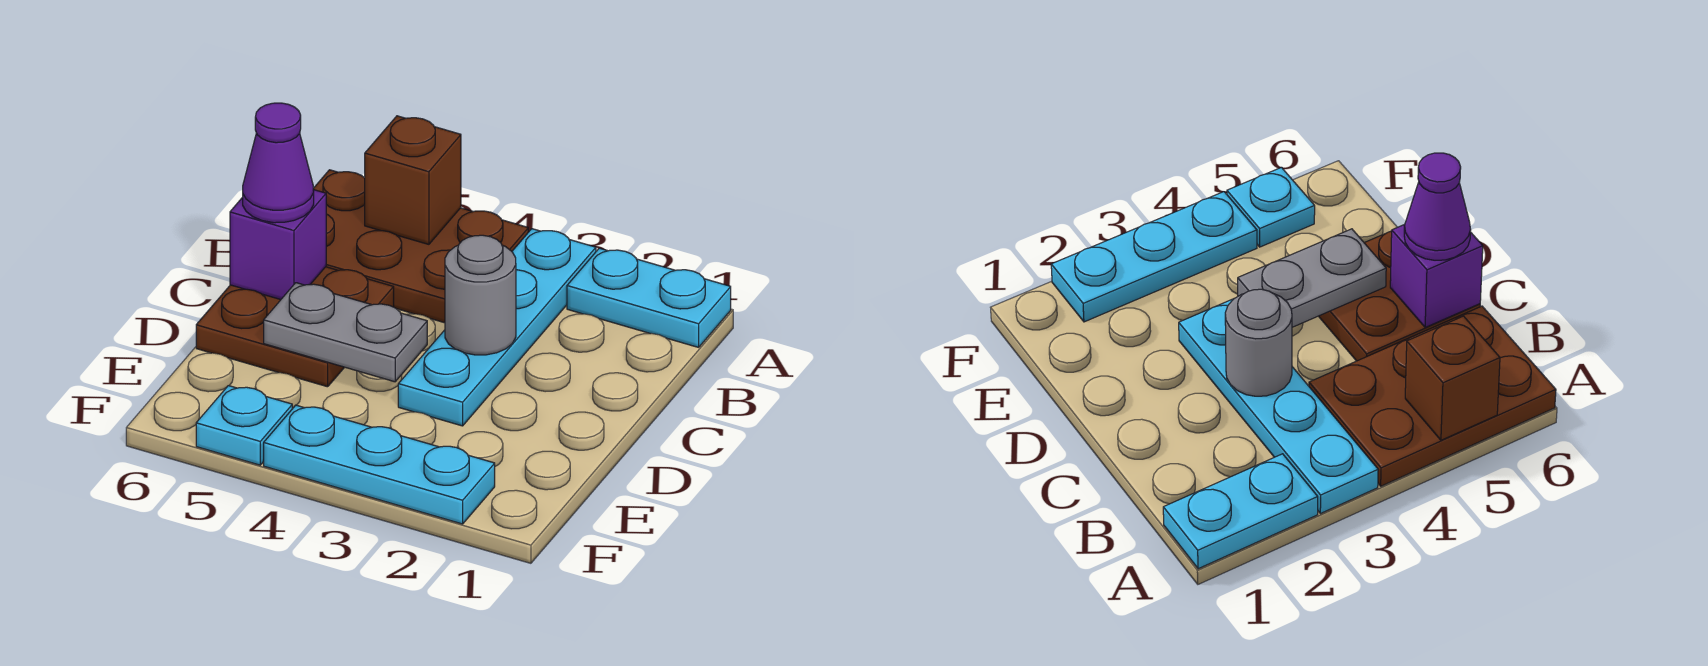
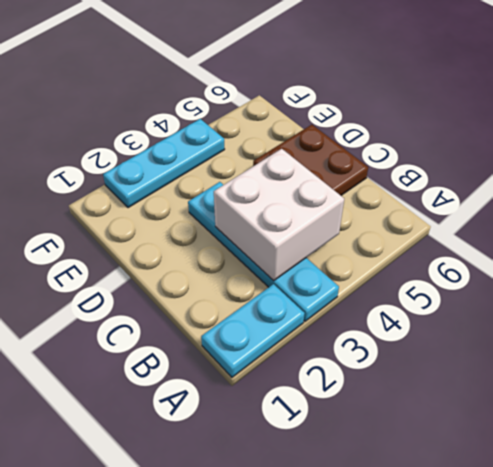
white brick B3:C4 level 2 -> grey round brick C3 level 2
none -> brown plate A4:B6 level 1
none -> cyan plate F5 level 1

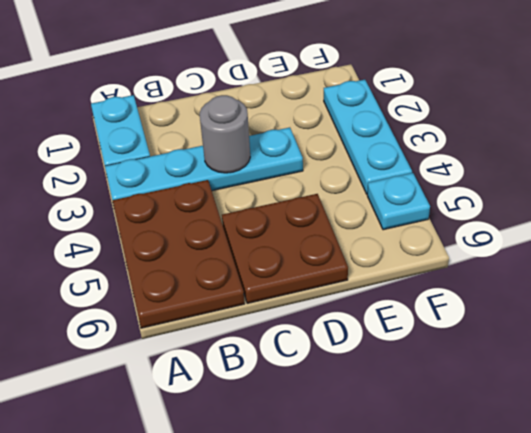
none -> brown brick A5 level 2
none -> purple brick C6 level 2

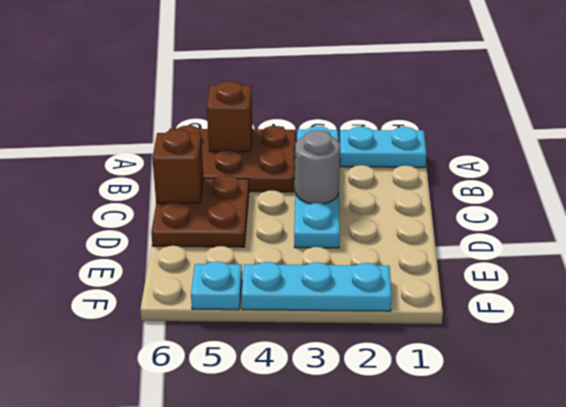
brown brick C6 level 2 -> purple brick C6 level 2
none -> grey plate D4:D5 level 2
none -> purple cone C6 level 3

